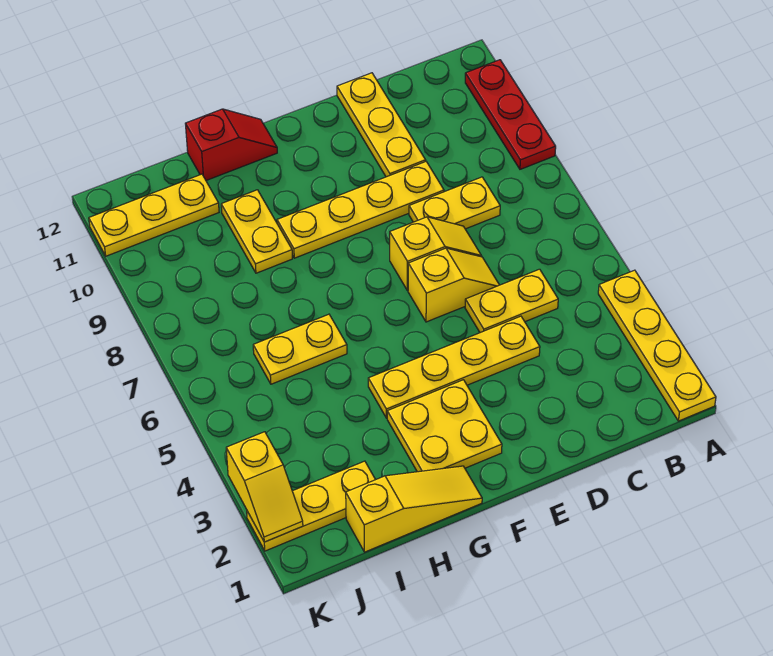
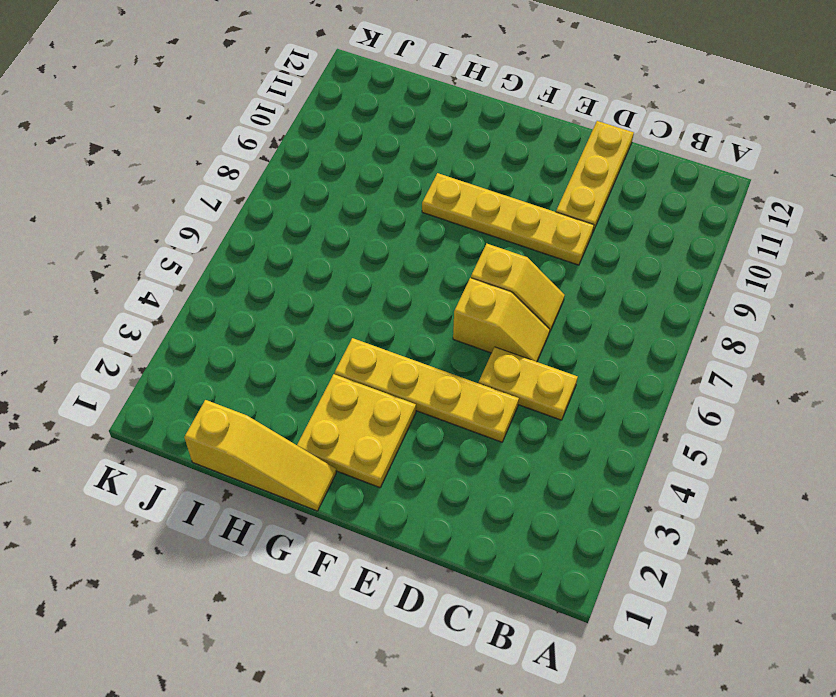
none -> yellow plate A1:A4 level 1
none -> red plate A9:A11 level 1
none -> yellow plate C8:D8 level 1

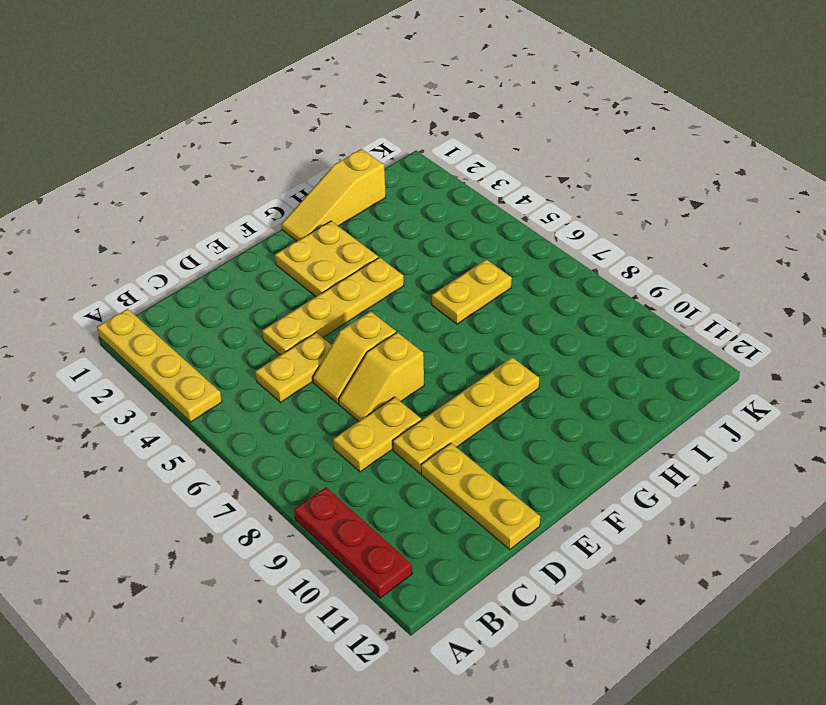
none -> red slope G12:H12 level 1 top H
none -> yellow plate H9:H10 level 1
none -> yellow plate I2:K2 level 1

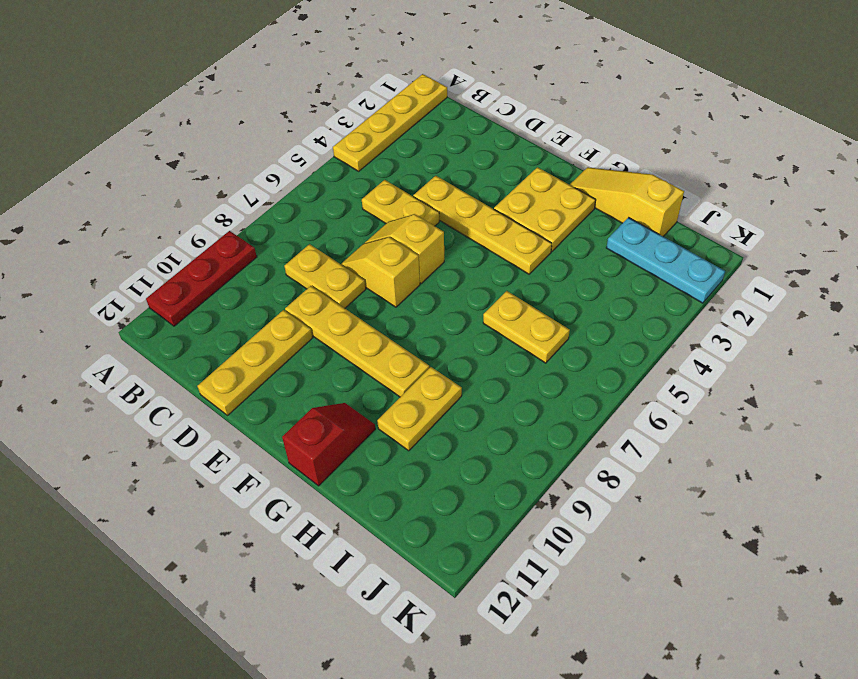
red slope G11:G12 level 1 top 12 -> red slope G12:H12 level 1 top H
cyan plate I2:K2 level 1 -> yellow plate I2:K2 level 1
none -> yellow plate I11:K11 level 1
none -> yellow slope K2:K3 level 2 top 3

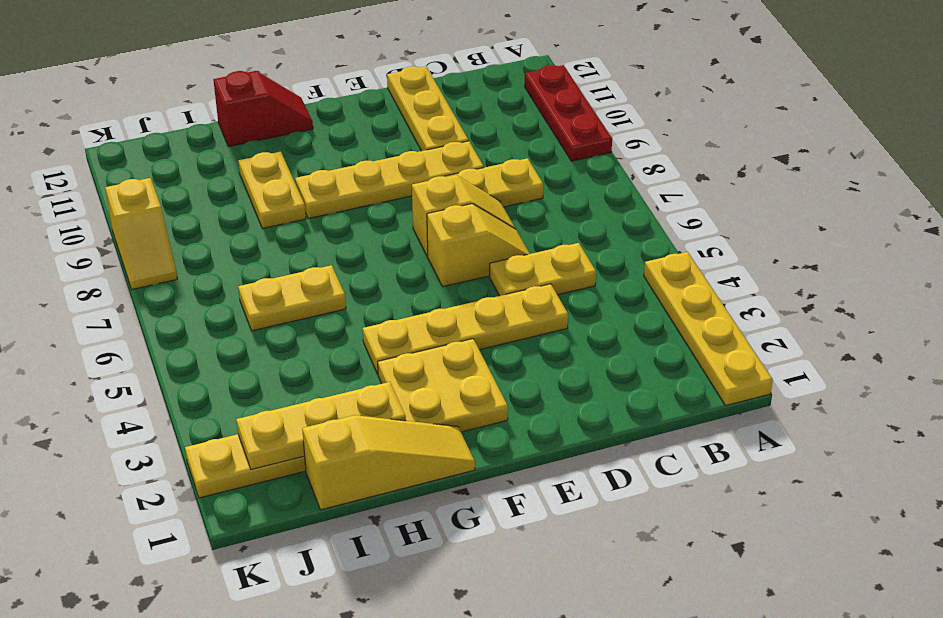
yellow plate H2:J2 level 2 -> yellow plate I11:K11 level 1
yellow slope K8:K9 level 1 top 9 -> yellow slope K2:K3 level 2 top 3

